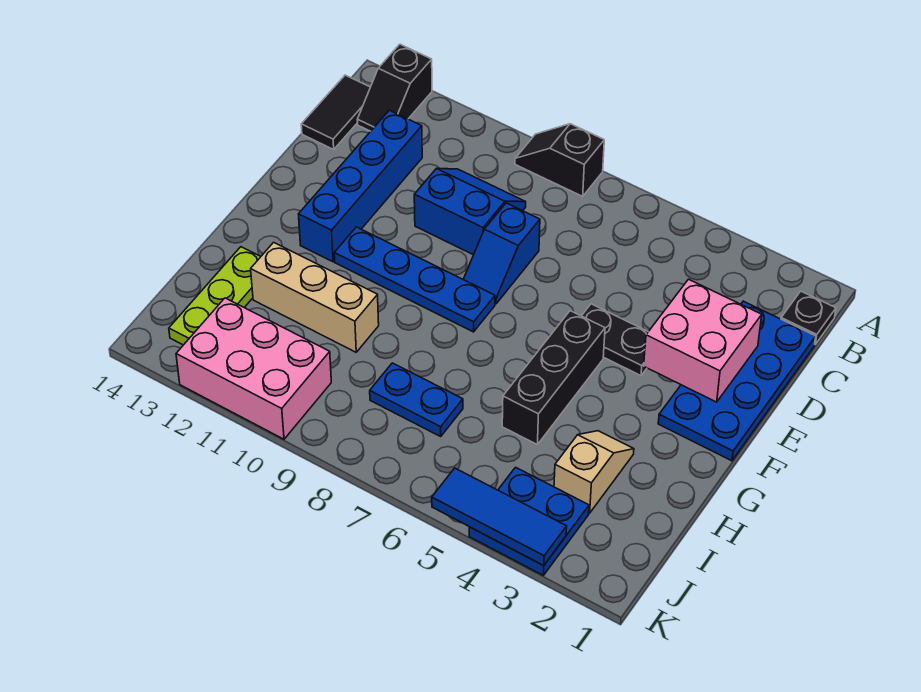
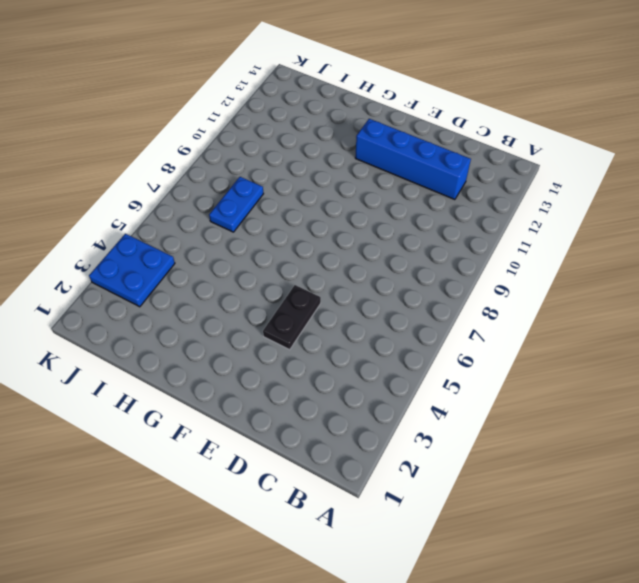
none -> black slope A8:A9 level 1 top 8
none -> black slope A13:B13 level 1 top A
none -> black plate B1 level 1

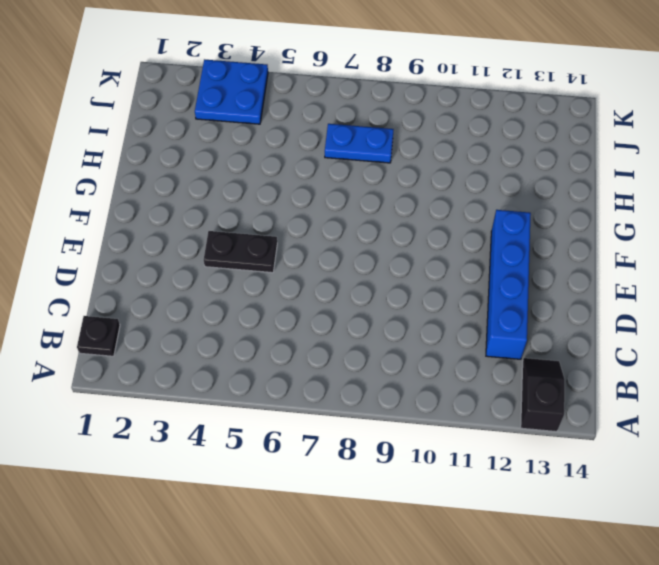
none -> black slope A8:A9 level 1 top 8
none -> black tile B14:C14 level 1
none -> blue plate C1:F2 level 1

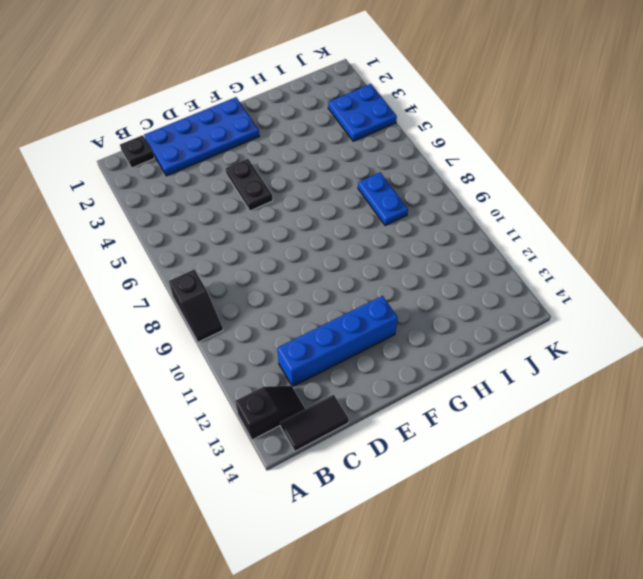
none -> blue slope C9:D10 level 1 top D
none -> blue slope D8:E8 level 1 top D
none -> black brick F5:H5 level 1

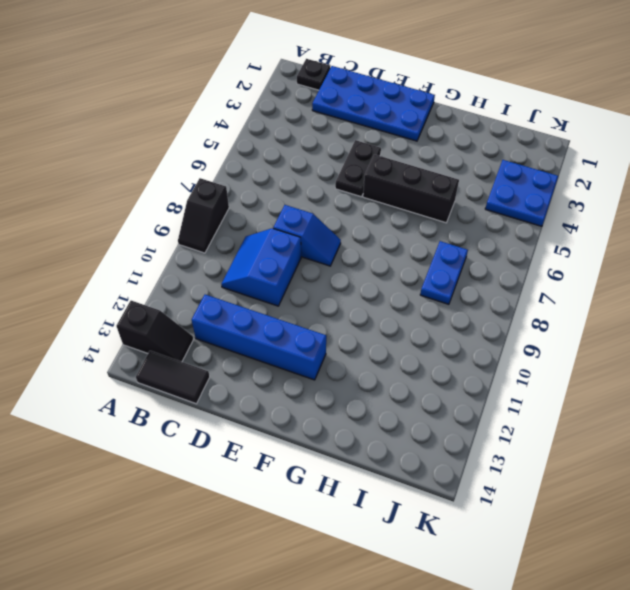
none -> blue plate F8:F11 level 1
none -> tan slope H3:I3 level 1 top I
none -> tan brick H10:H12 level 1

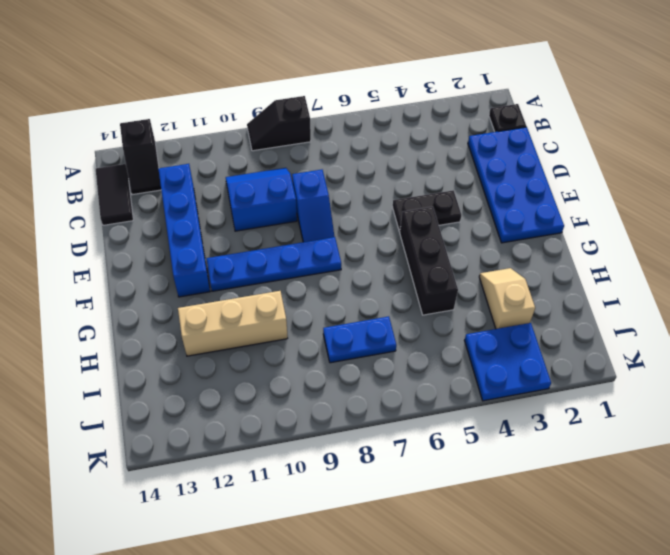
none -> lime plate H13:J13 level 1
none -> pink brick J10:K12 level 1
none -> pink brick D2:E3 level 2

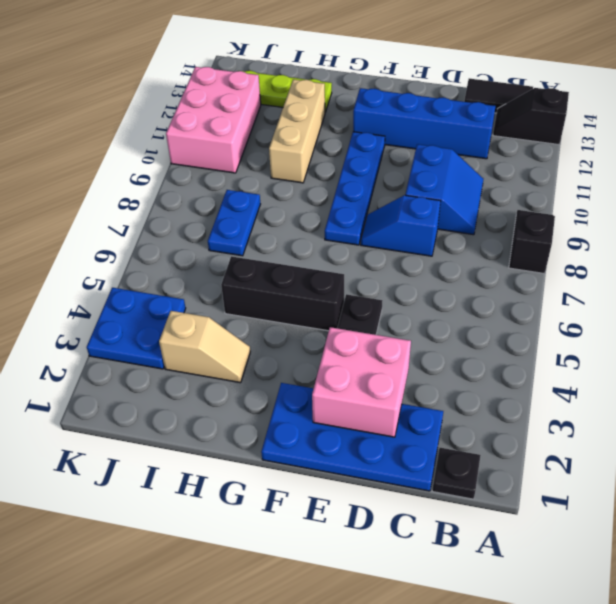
none -> blue tile K3:K5 level 2

